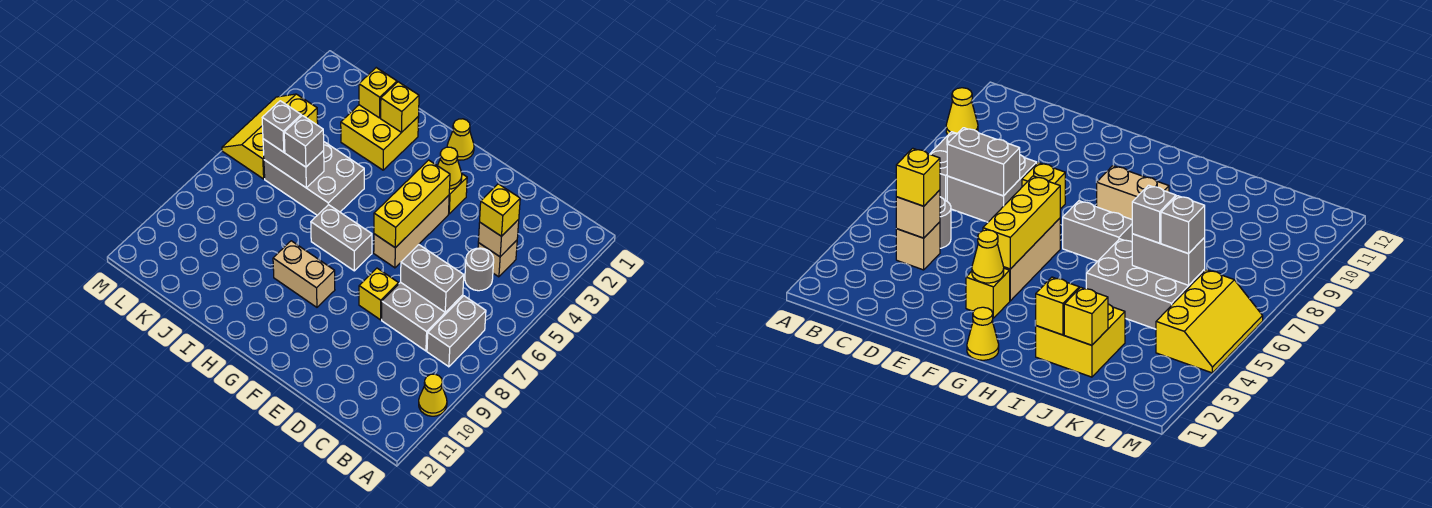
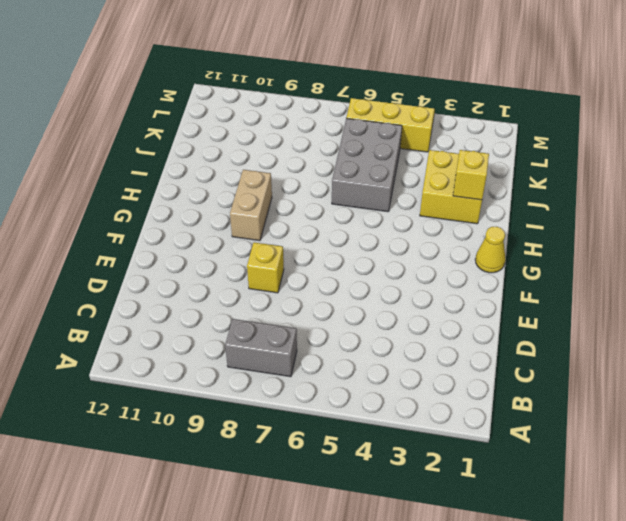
none -> yellow cone A10 level 1
none -> tan brick C4 level 1
none -> grey round brick C5 level 1

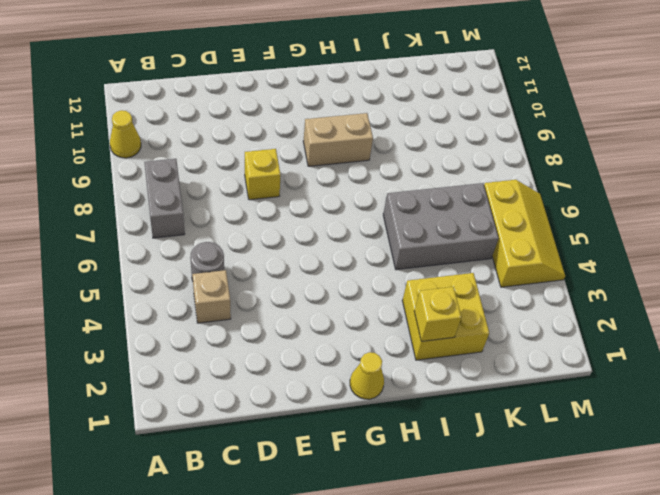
none -> grey brick C7:D8 level 1
none -> yellow brick F3 level 1
none -> tan brick F4:F6 level 1

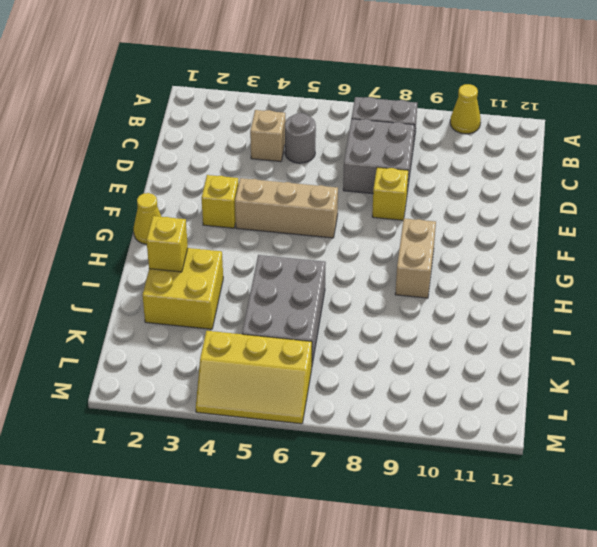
none -> grey brick G7:H7 level 1
none -> tan brick C4 level 2
none -> grey brick C7:D7 level 2

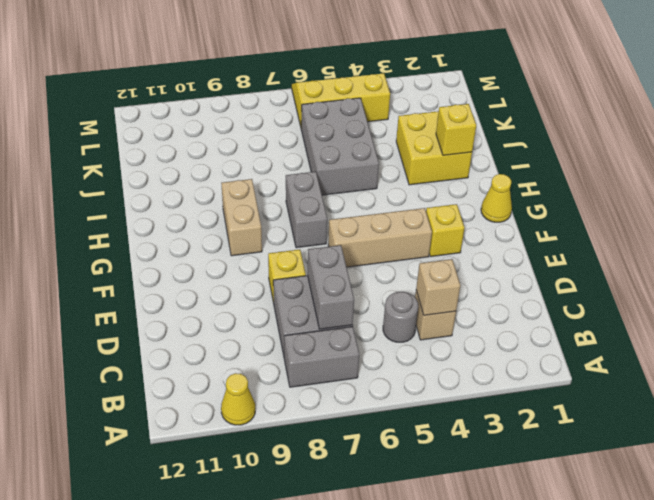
none -> yellow cone F3 level 2
none -> yellow brick F4:F6 level 2
none -> yellow brick J2 level 2

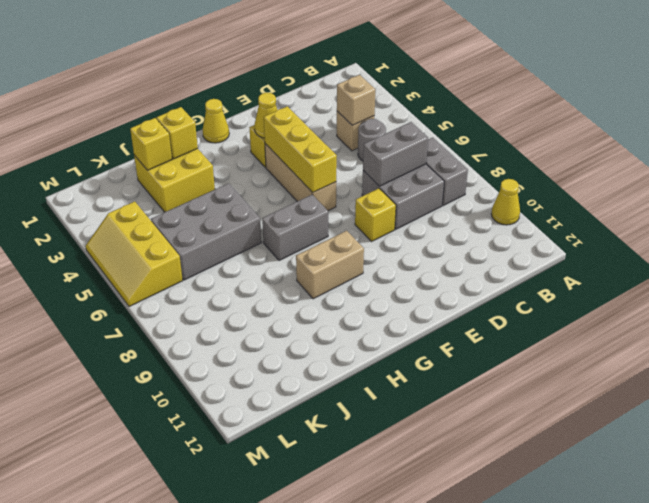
none -> grey brick J6:K6 level 2
none -> yellow brick C4 level 3
none -> grey brick J6 level 3

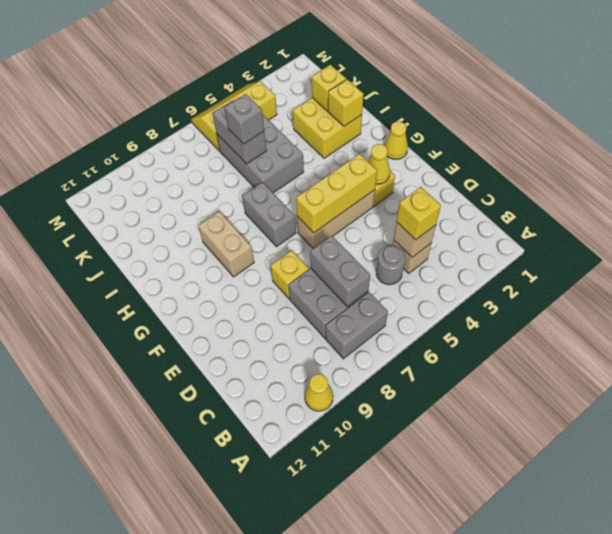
none -> grey brick K6 level 3

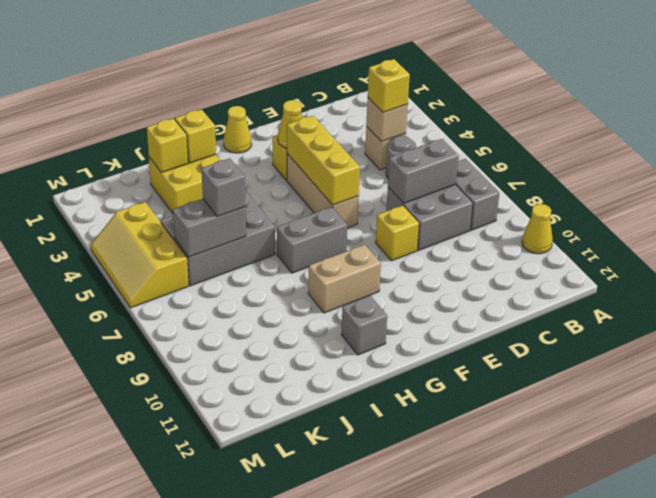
grey brick H11 level 1 -> grey brick K6 level 3

